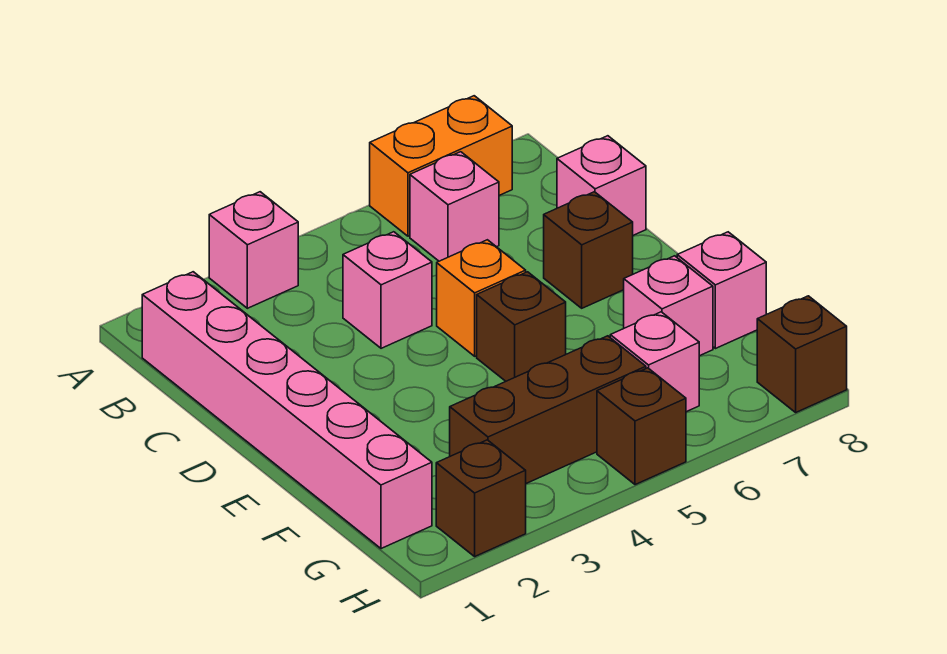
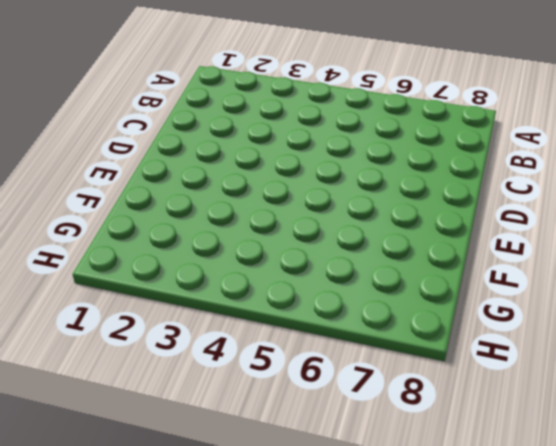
none -> pink brick A3 level 1
none -> orange brick A6:A7 level 1
none -> pink brick B1:G1 level 1

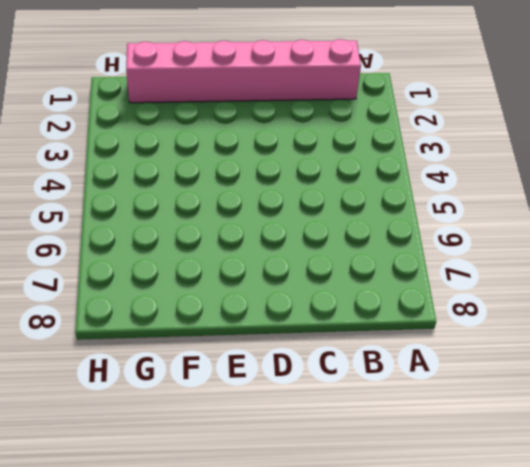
none -> pink brick A3 level 1
none -> orange brick A6:A7 level 1
none -> pink brick B6 level 1

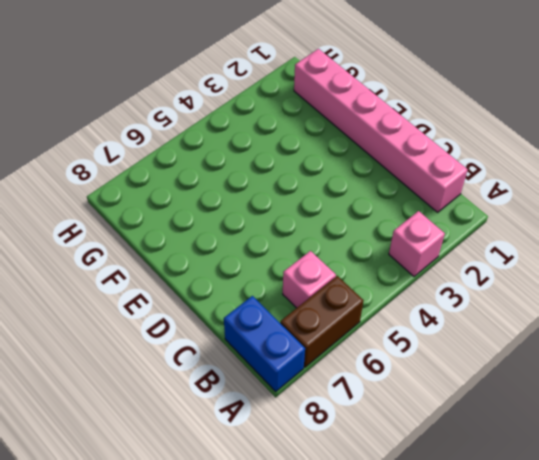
brown brick A6:A7 level 1 -> orange brick A6:A7 level 1
blue brick A8:B8 level 1 -> none
none -> pink brick C4 level 1
none -> pink brick C8 level 1
none -> orange brick D5 level 1

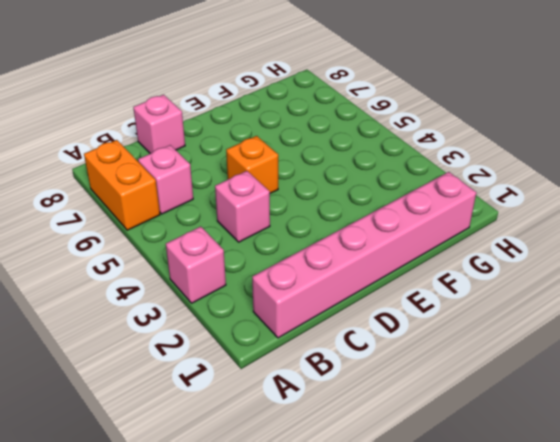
none -> brown brick D7 level 1
none -> brown brick E5 level 1
none -> pink brick F7 level 1

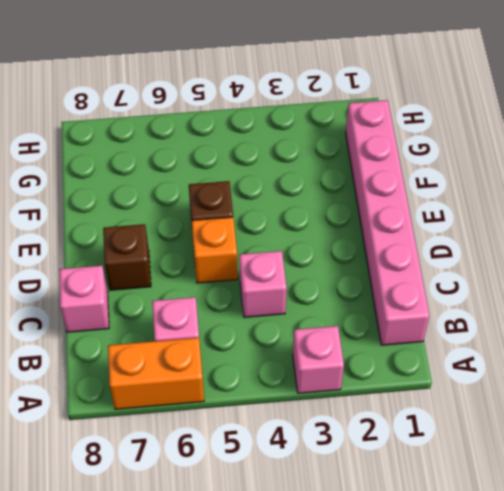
none -> pink brick F7 level 1
none -> pink brick F8 level 1
none -> brown brick G3:G5 level 1

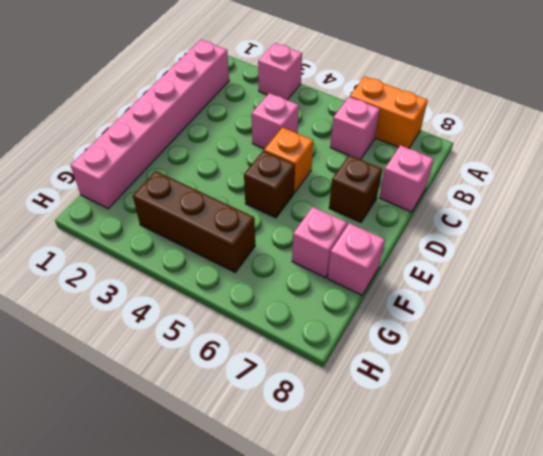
none -> pink brick G6 level 1
none -> brown brick H2 level 1
none -> brown brick H5 level 1

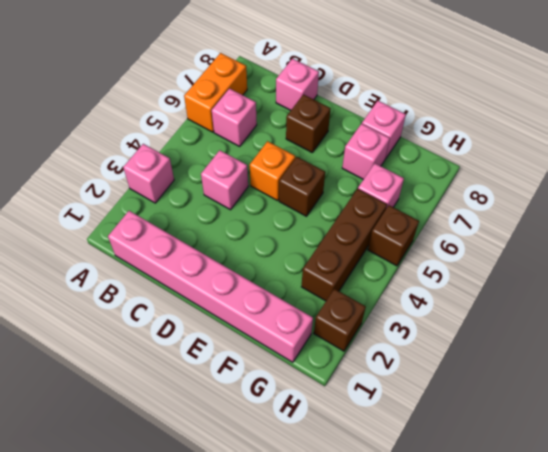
none -> brown brick H8 level 1

